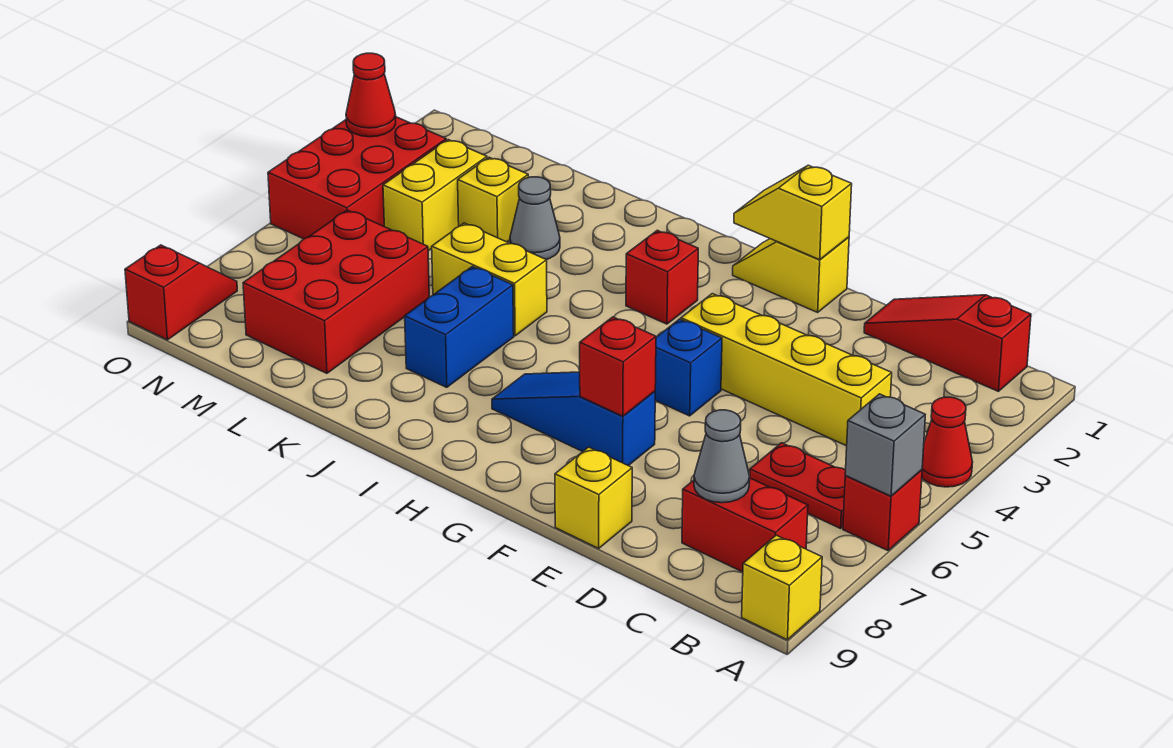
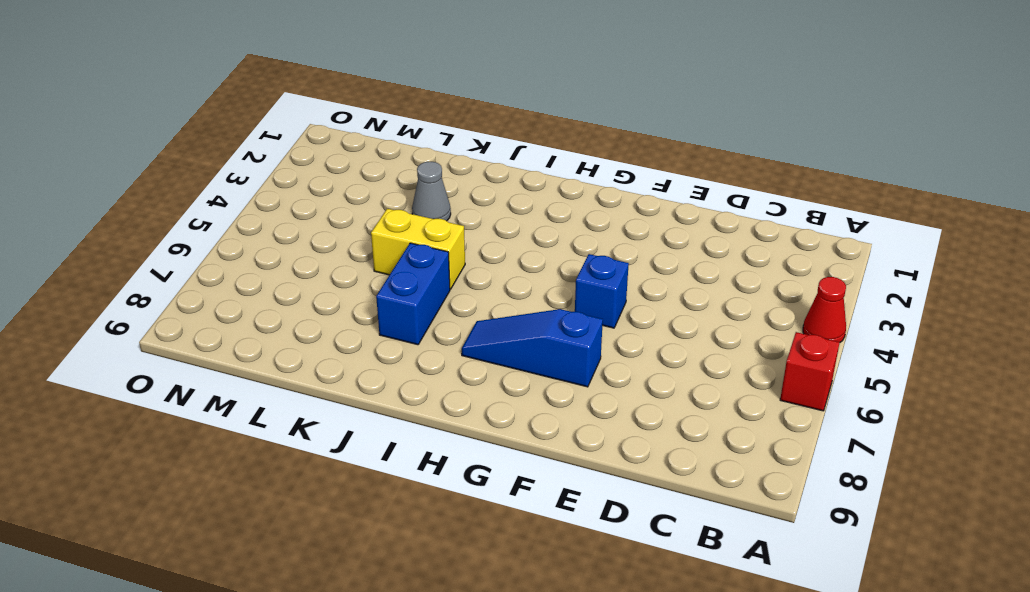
none -> yellow brick A9 level 1
none -> red slope B1:D1 level 1 top B
none -> red plate B6:C6 level 1

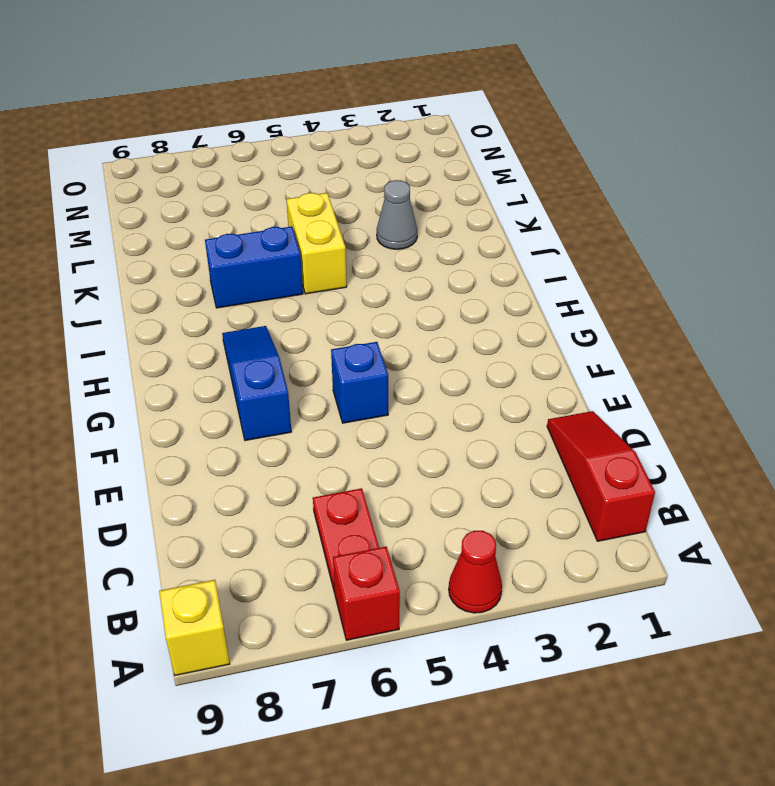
none -> red brick B8:C8 level 1
none -> yellow brick C4:F4 level 1
none -> yellow brick E9 level 1

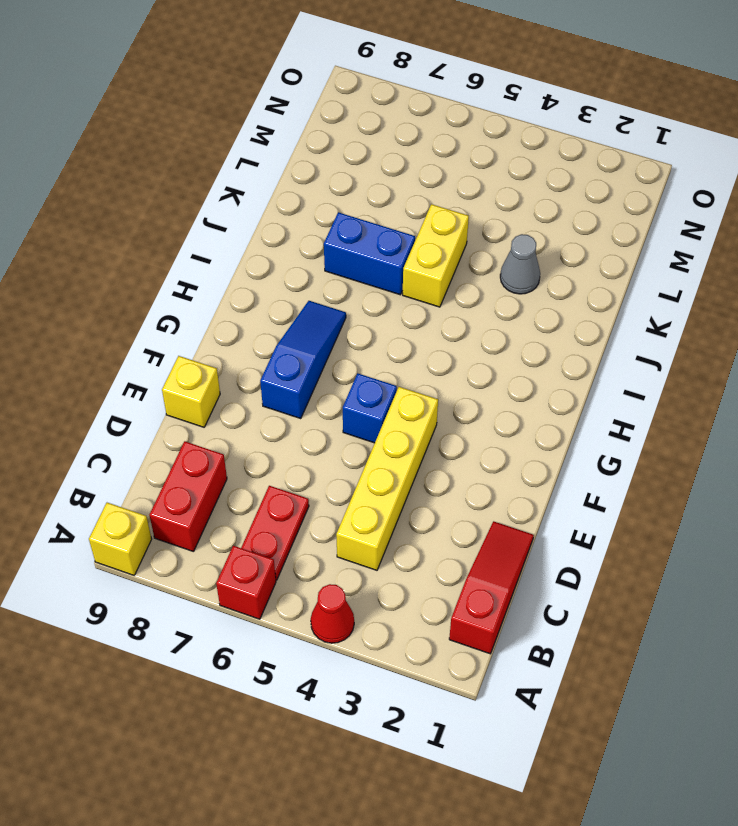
none -> yellow slope F1:G1 level 1 top F
none -> red brick H3 level 1
none -> yellow brick L3 level 1

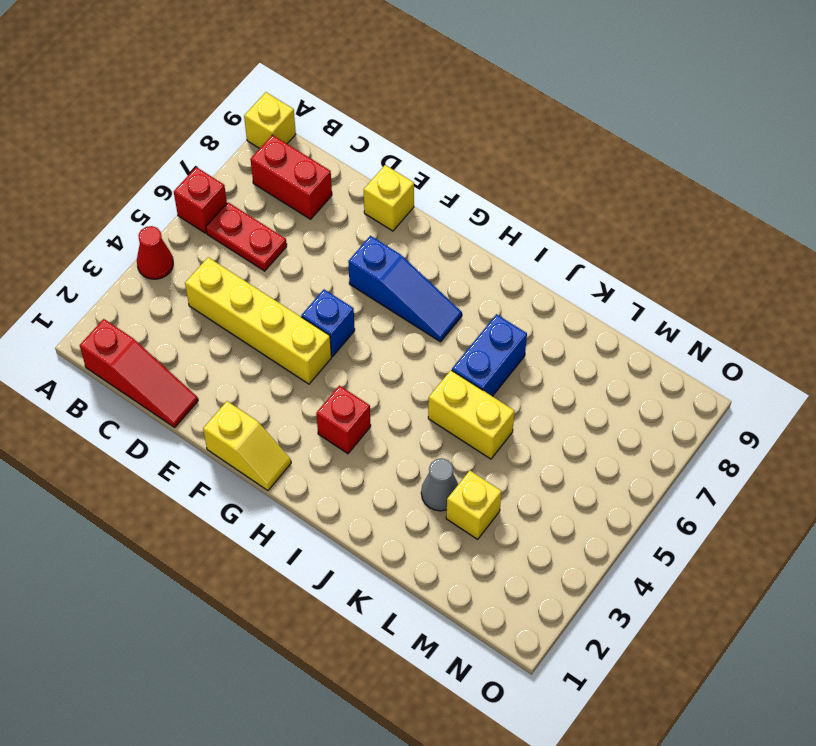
none -> red brick L6:M8 level 1
none -> yellow brick M3:M4 level 1
none -> red brick N3:O5 level 1

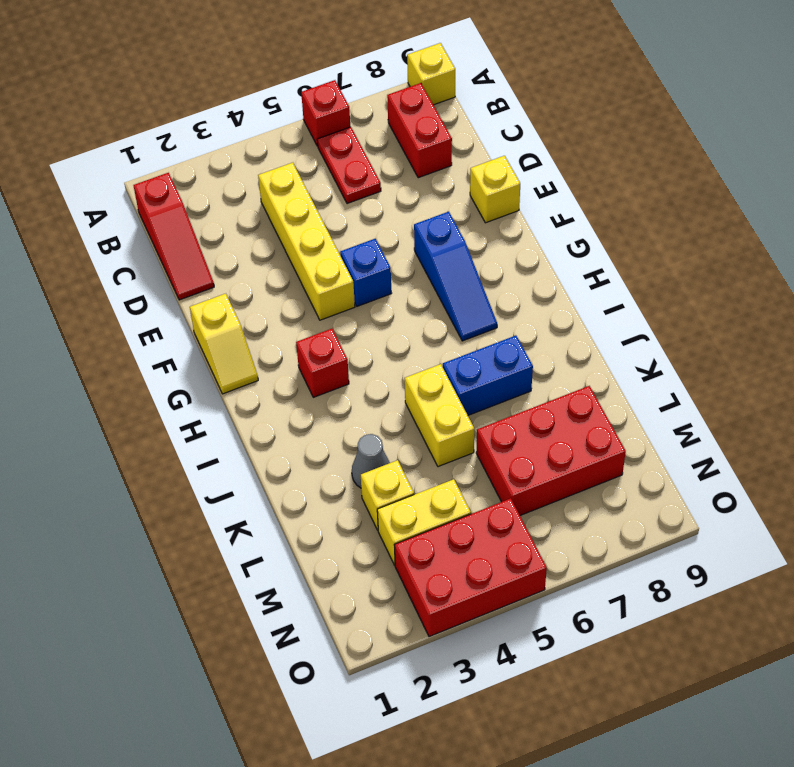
none -> red cone A4 level 1
none -> red slope O8:O9 level 1 top 9
none -> grey brick A6 level 2

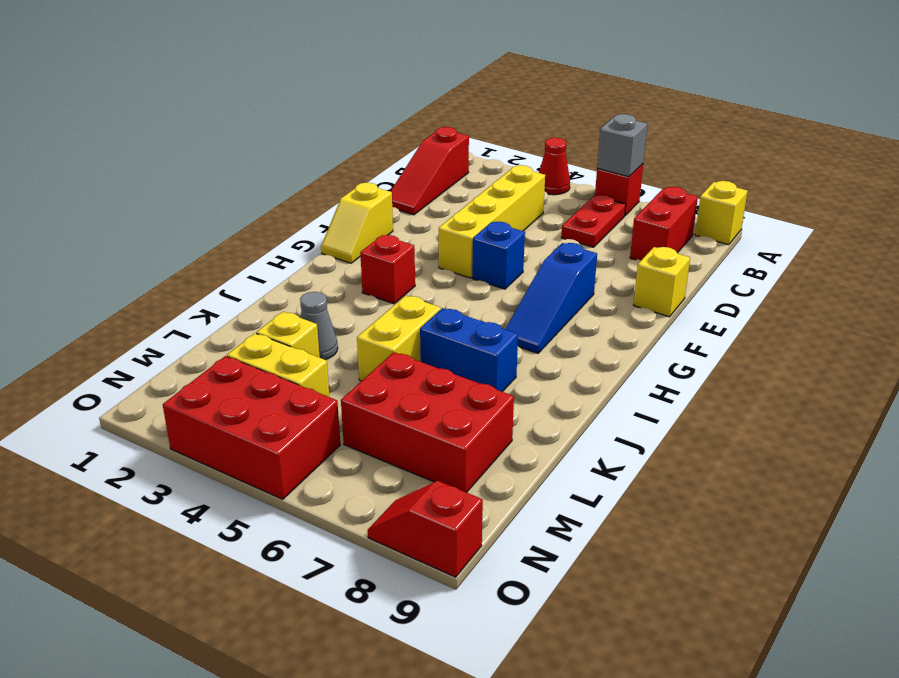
none -> grey cone C8 level 2
none -> yellow slope F1:G1 level 2 top F
none -> red brick F7 level 2

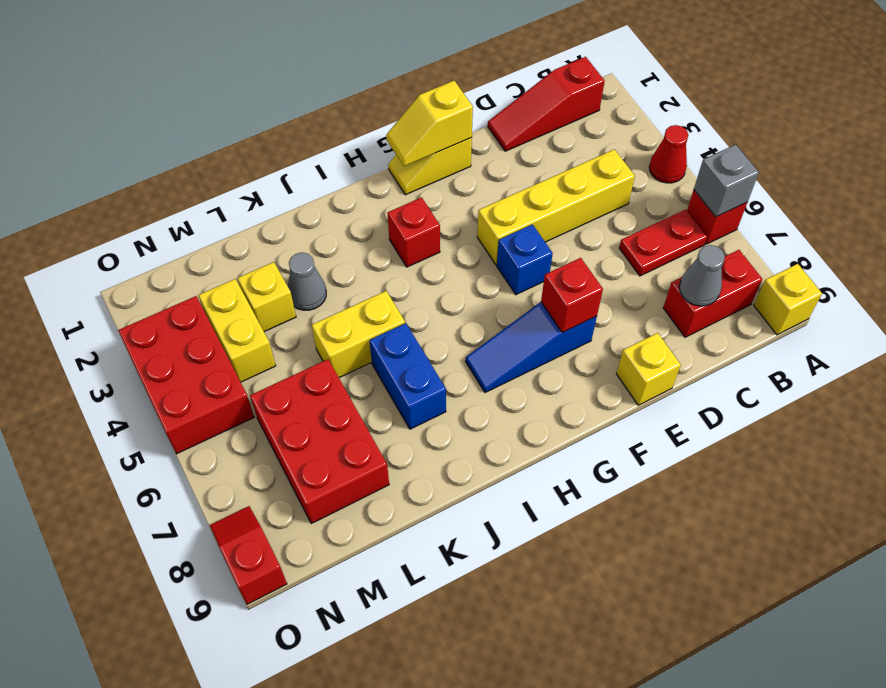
none -> red cone O3 level 2

